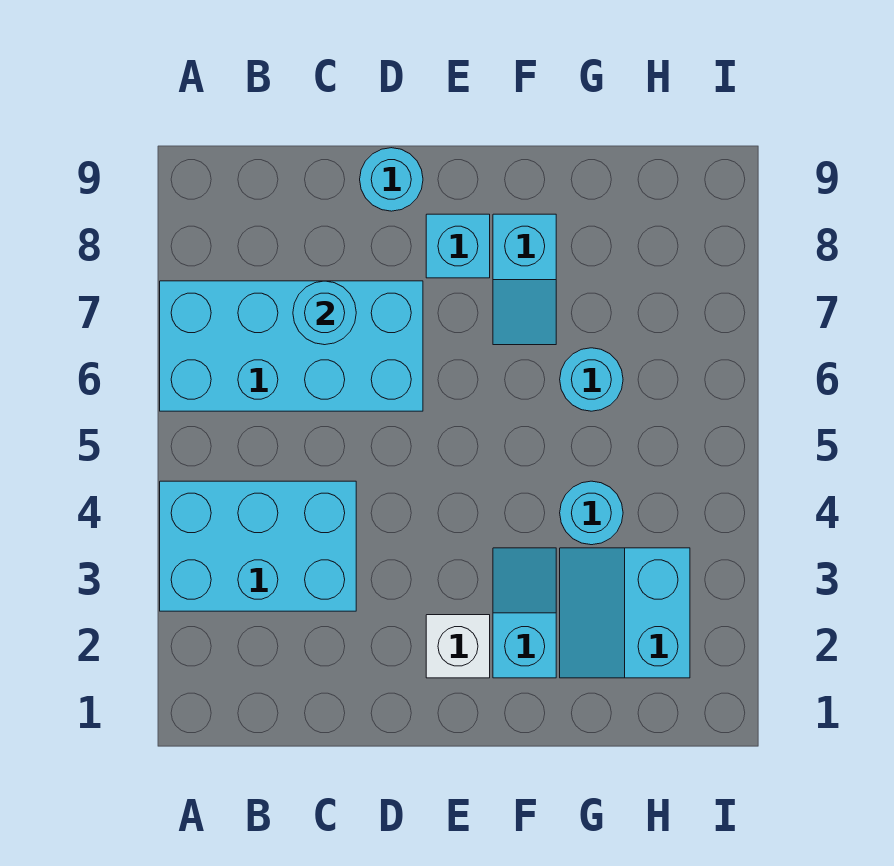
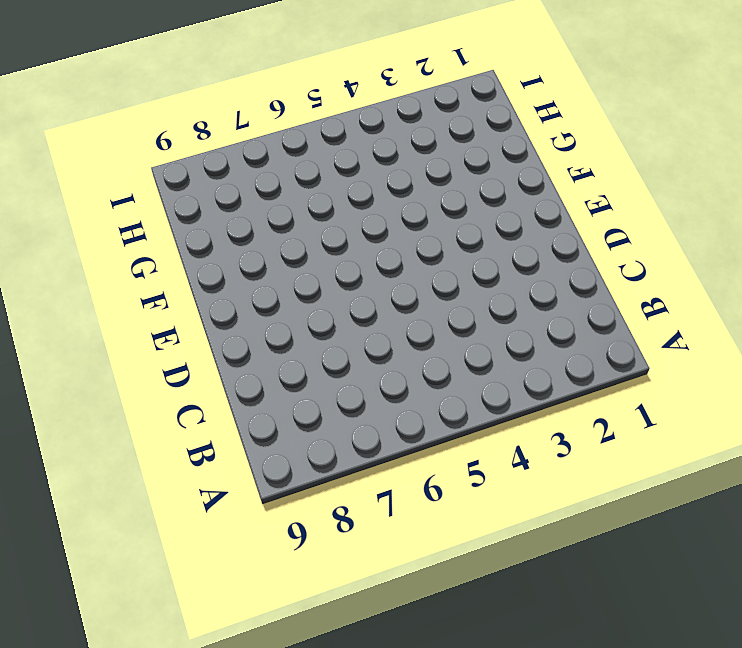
none -> cyan brick A3:C4 level 1
none -> cyan brick A6:D7 level 1

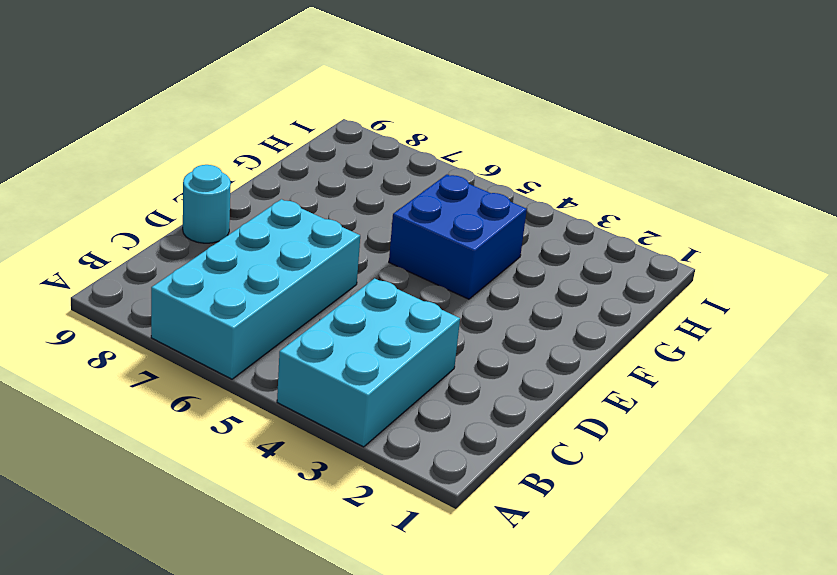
blue brick F4:G5 level 1 -> cyan round brick G4 level 1
none -> white brick E2 level 1
none -> cyan brick E8 level 1

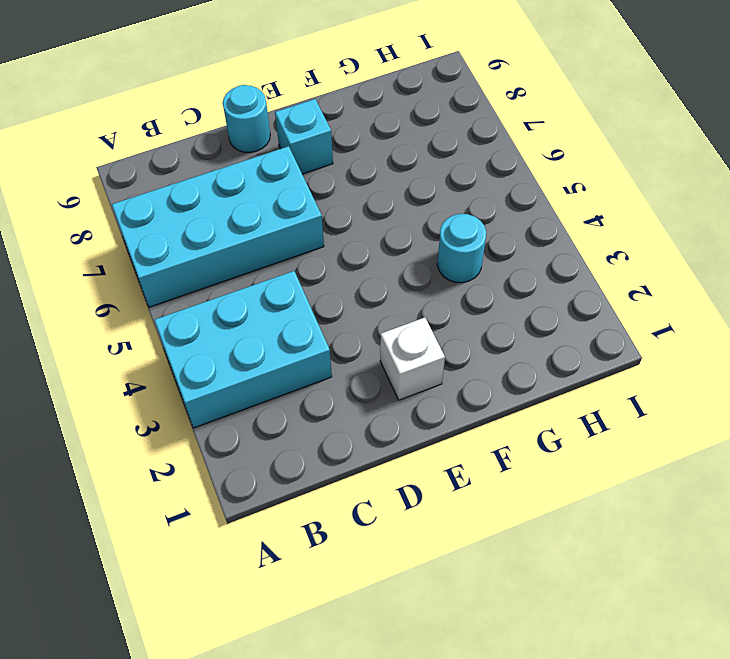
none -> cyan slope F2:F3 level 1 top 2
none -> cyan slope F7:F8 level 1 top 8

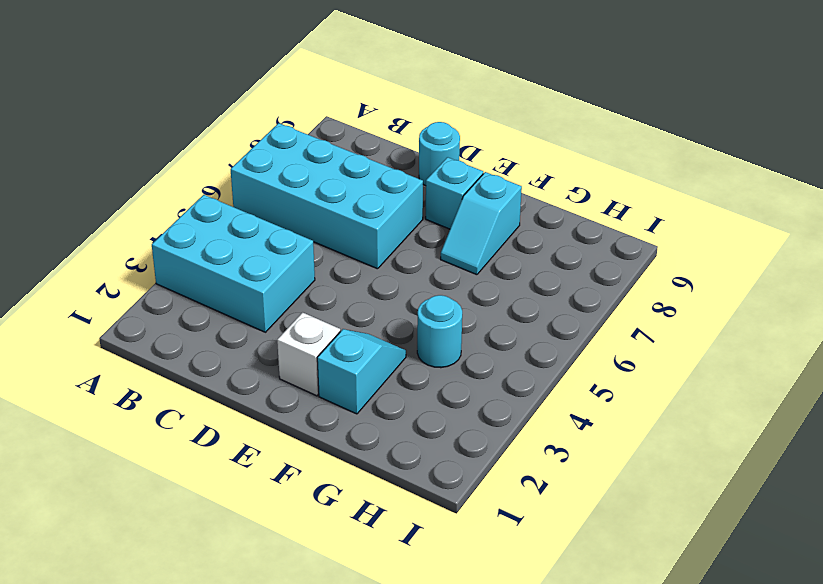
none -> cyan slope G2:H3 level 1 top H
none -> cyan round brick G6 level 1

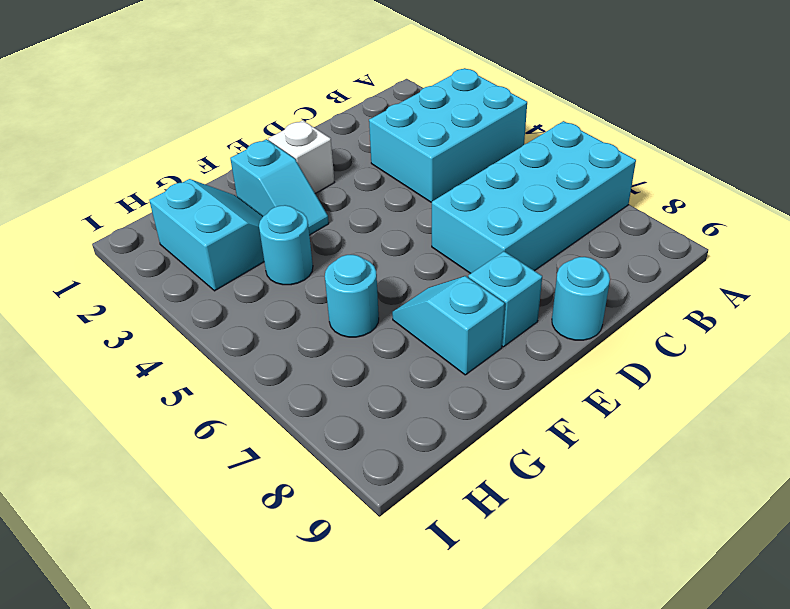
none -> cyan round brick C7 level 2

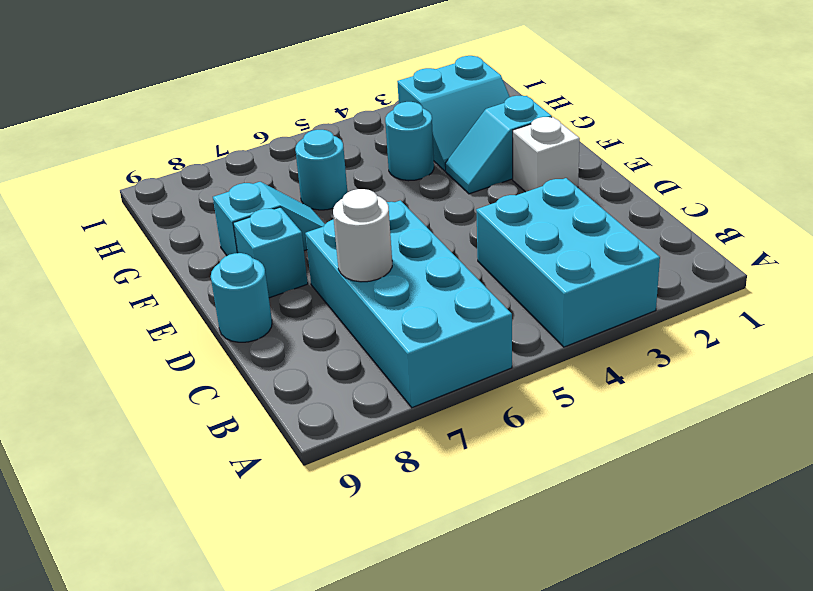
white round brick C7 level 2 -> cyan round brick C7 level 2

